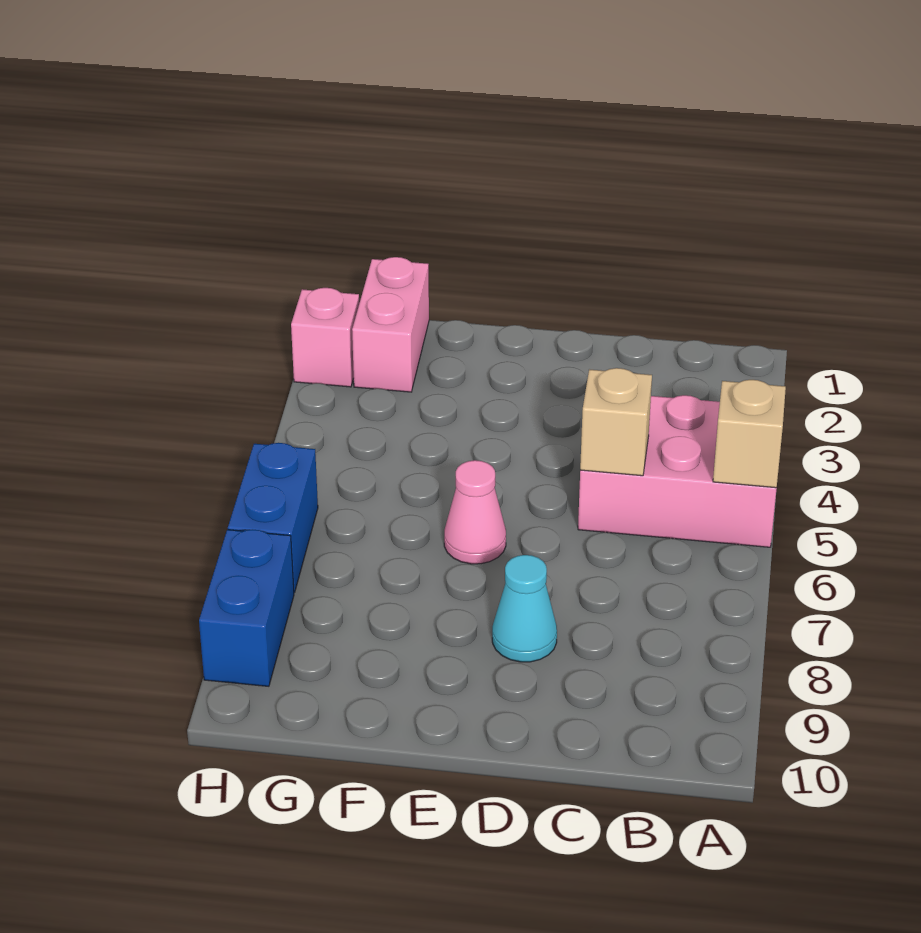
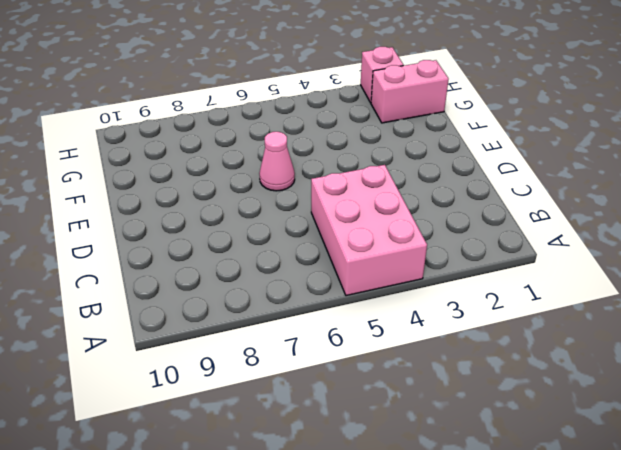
none -> cyan cone D8 level 1
none -> blue brick H6:H7 level 1

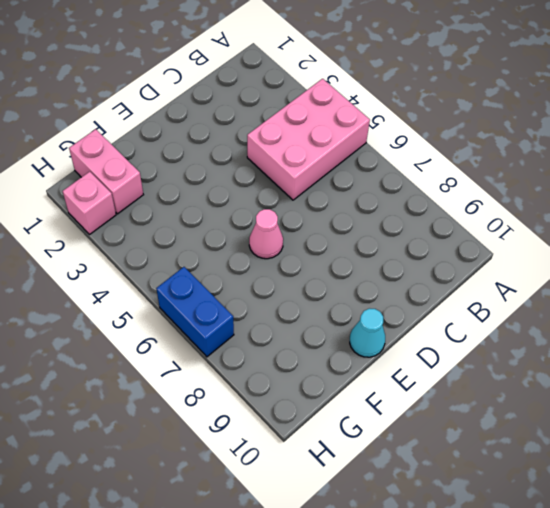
cyan cone E10 level 1 -> cyan cone D8 level 1
none -> blue brick H8:H9 level 1
none -> tan brick A5 level 2

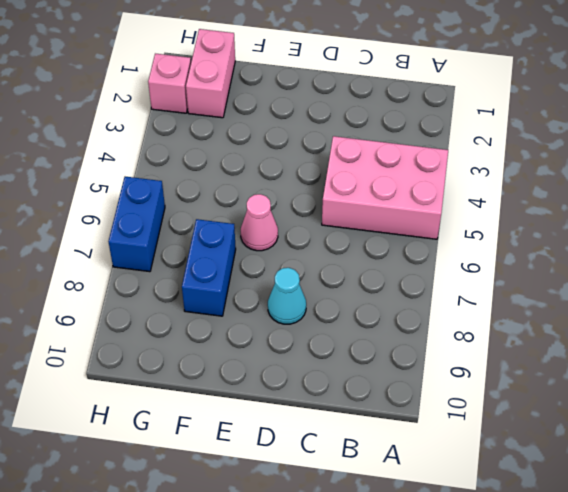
blue brick F7:F8 level 1 -> blue brick H8:H9 level 1
none -> tan brick A5 level 2
none -> tan brick C5 level 2

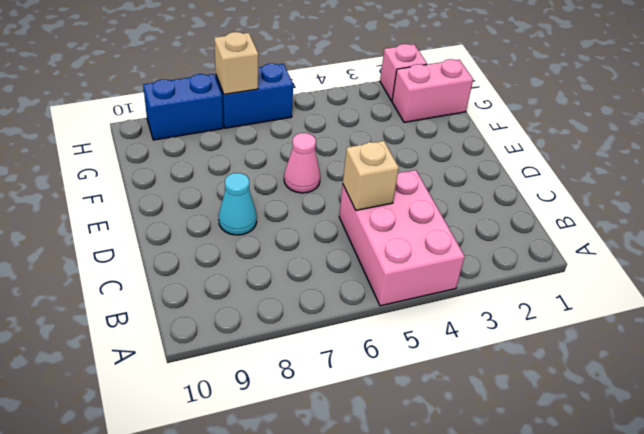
tan brick H7 level 2 -> tan brick A5 level 2

